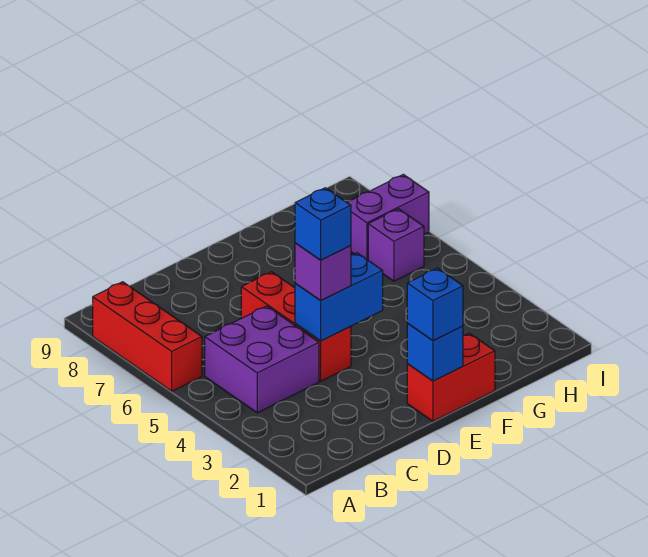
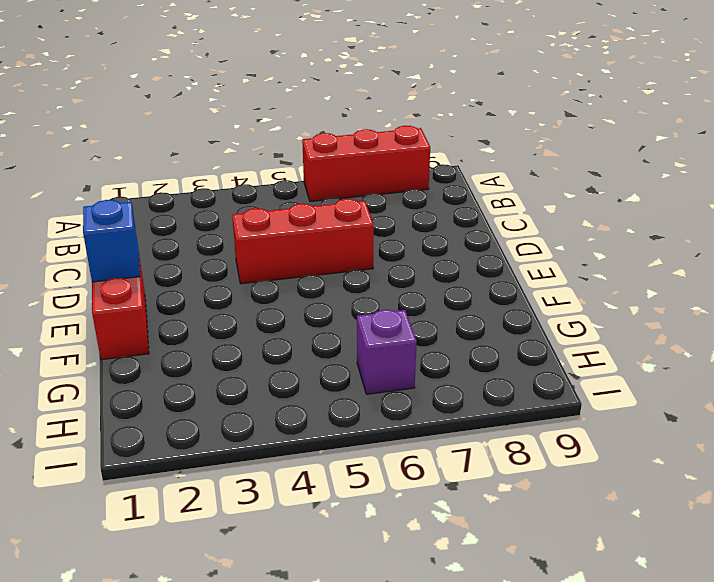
none -> purple brick B4:C5 level 1
none -> purple brick H7:I7 level 1

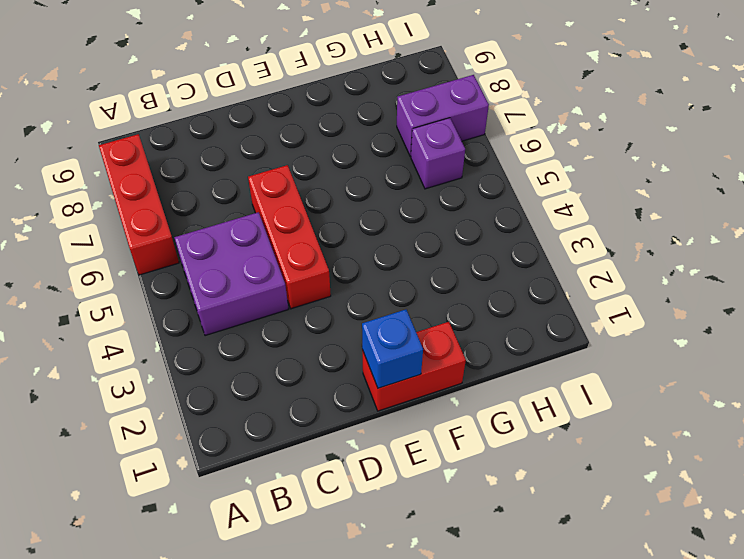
none -> blue brick D4:E4 level 2
none -> purple brick D4 level 3

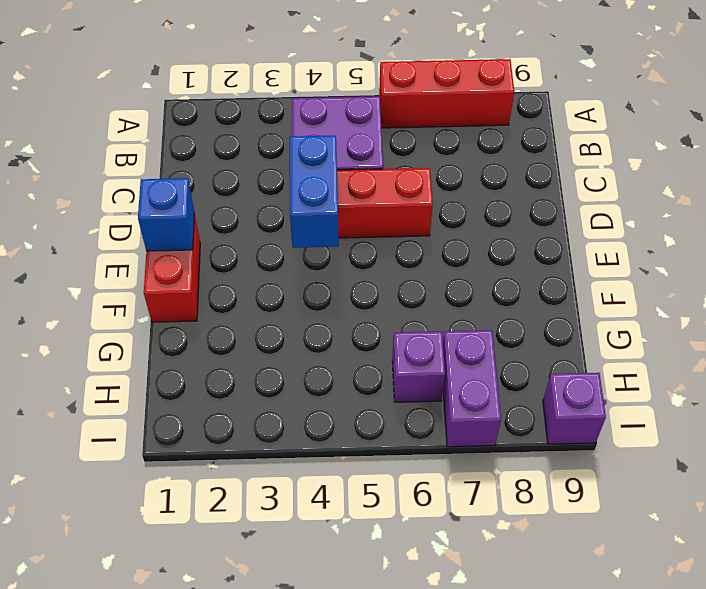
purple brick I9 level 1 -> purple brick D4 level 3
none -> blue brick E1 level 3
none -> blue brick D4 level 4

